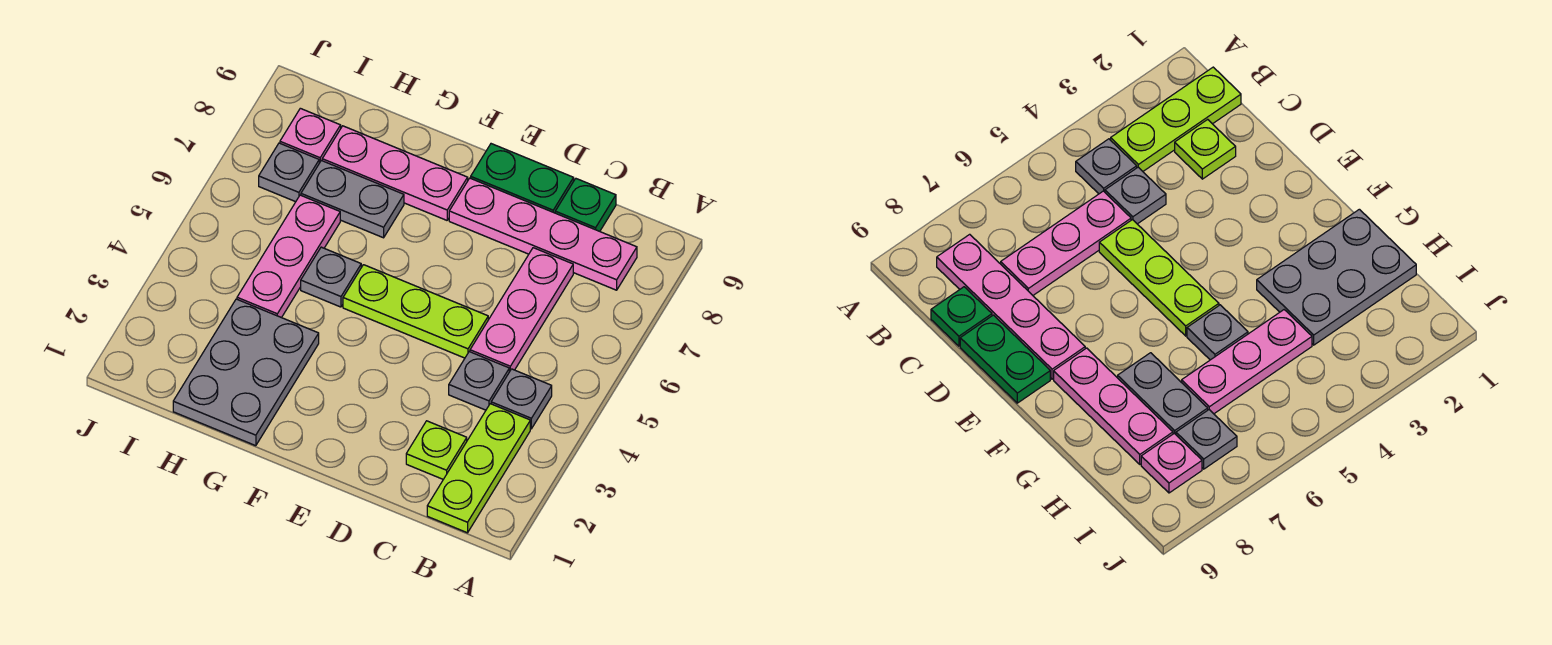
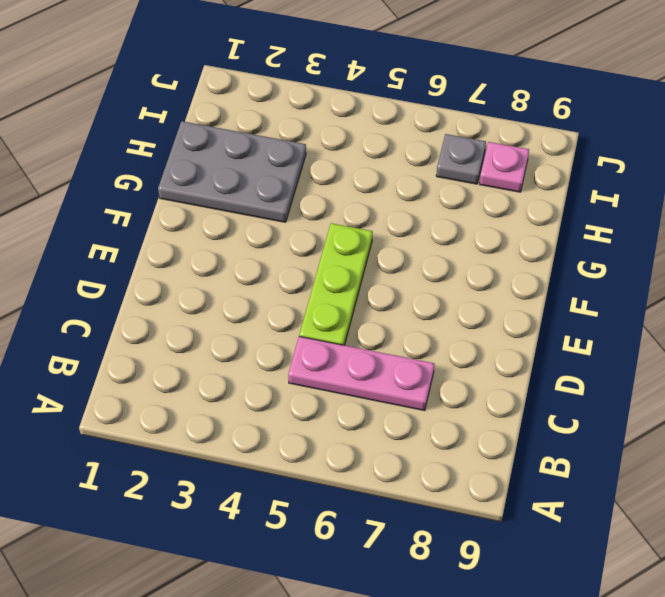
none -> lime plate B1:B3 level 1
none -> grey plate B4 level 1
none -> pink plate B8:E8 level 1

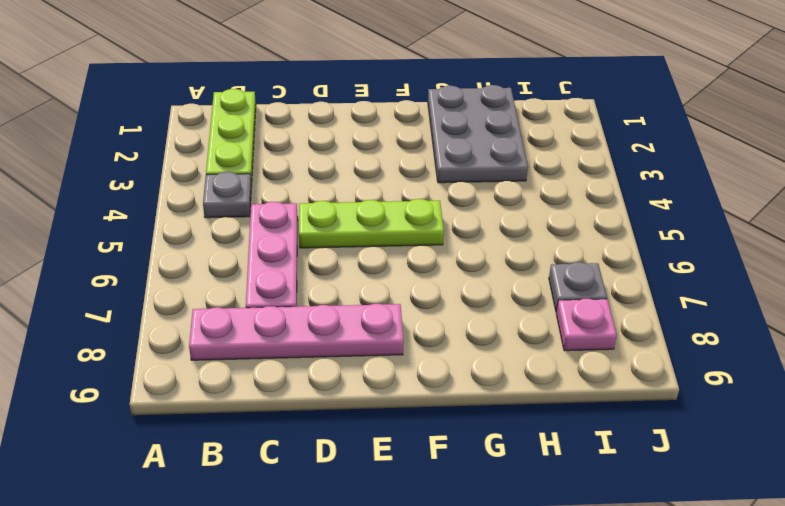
none -> lime plate C2 level 1
none -> grey plate C4 level 1
none -> green plate C9 level 1

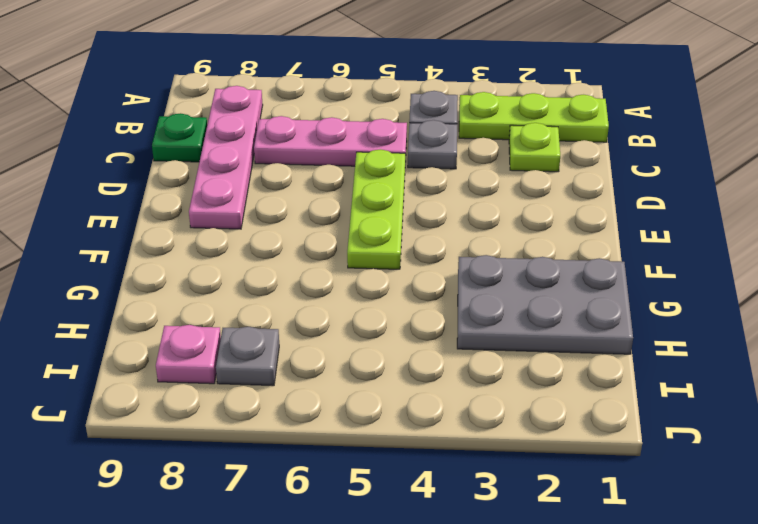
none -> green plate D9:E9 level 1
none -> pink plate F8:H8 level 1
none -> grey plate G5 level 1

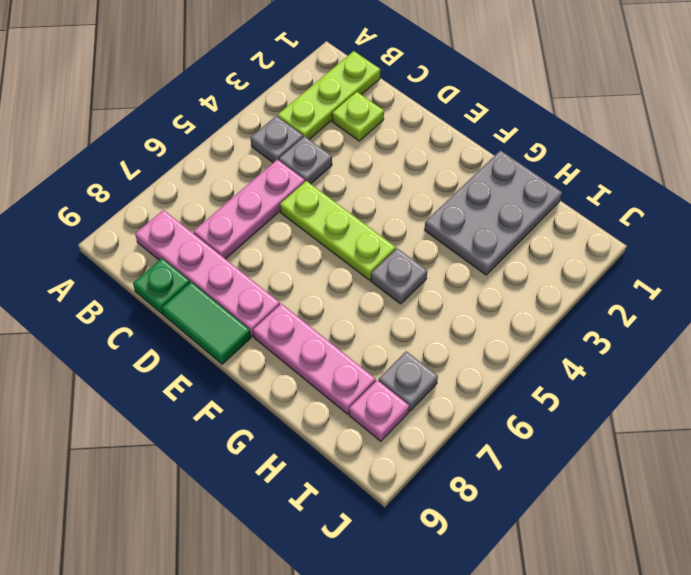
green tile D9:E9 level 1 -> green plate D9:E9 level 1
none -> grey plate G7:H7 level 1
none -> pink plate H4:H6 level 1

